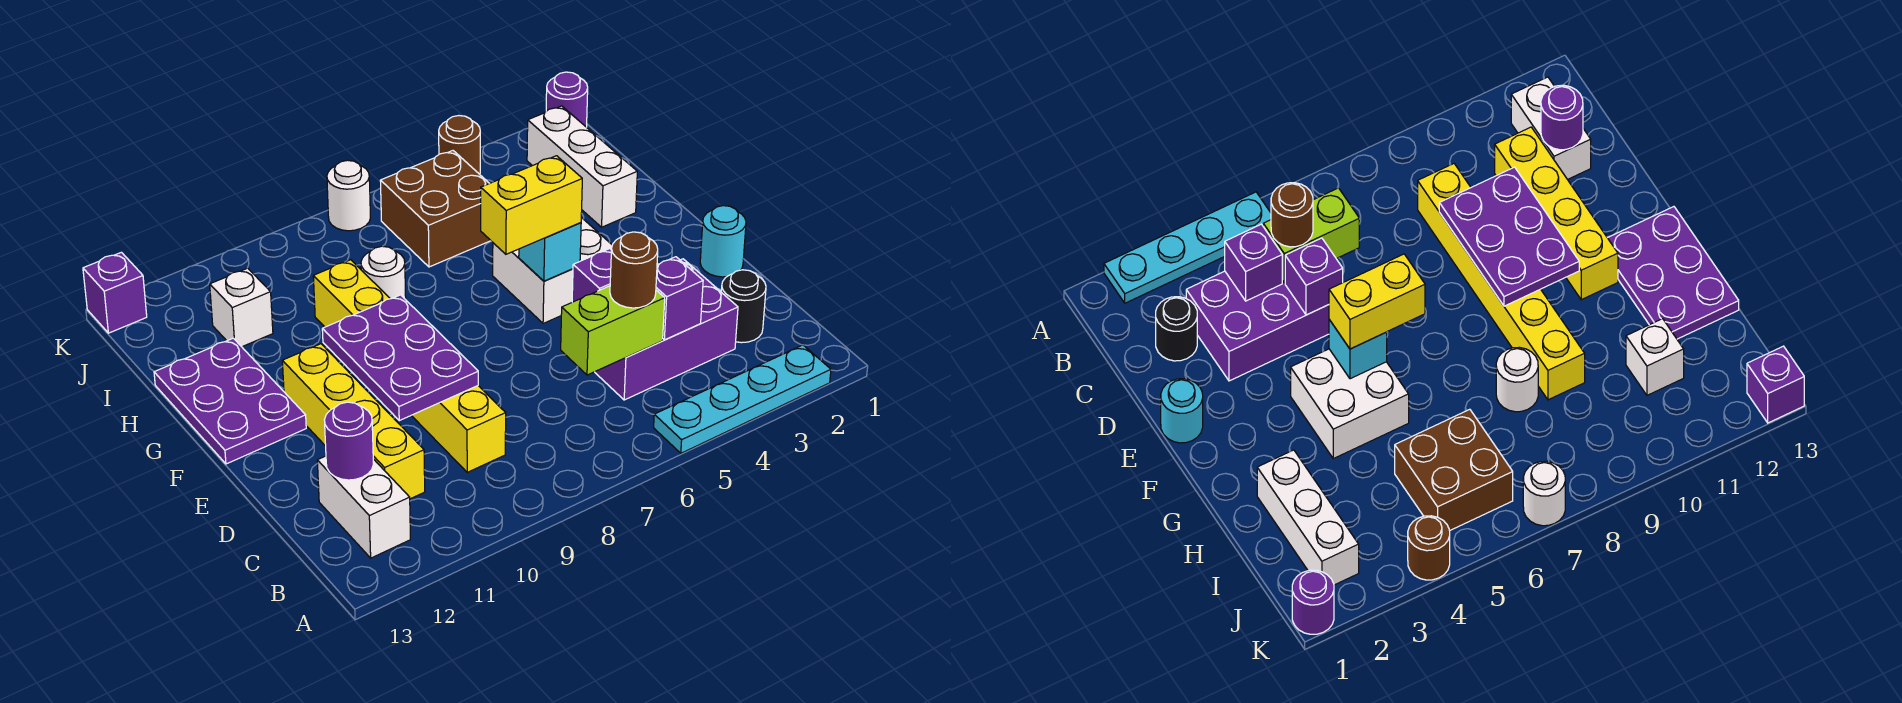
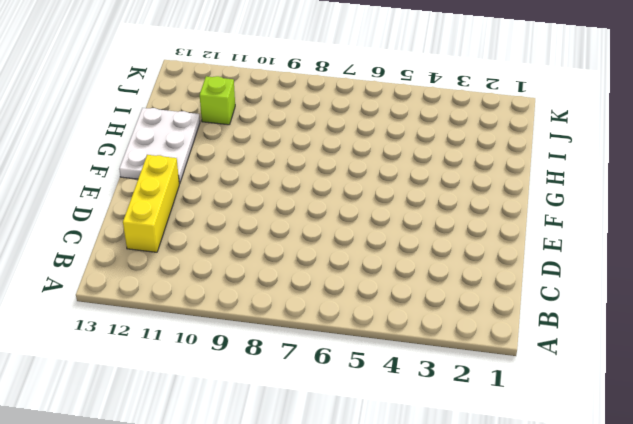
yellow brick C12:E12 level 1 -> white brick B12:C12 level 1
white plate F12:H13 level 1 -> purple plate F12:H13 level 1
lime brick I11 level 1 -> white brick I11 level 1
none -> cyan plate A2:A5 level 1
none -> black round brick C2 level 1
none -> purple brick C3:D5 level 1

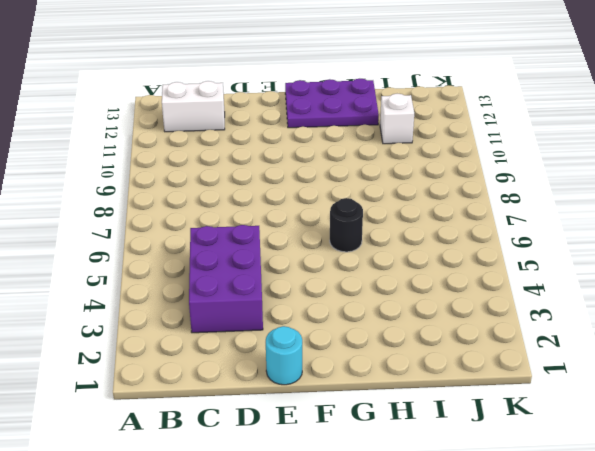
black round brick G6 level 1 -> black round brick C2 level 1
none -> cyan plate A2:A5 level 1
none -> yellow brick C9:H9 level 1
none -> yellow brick C11:F11 level 1

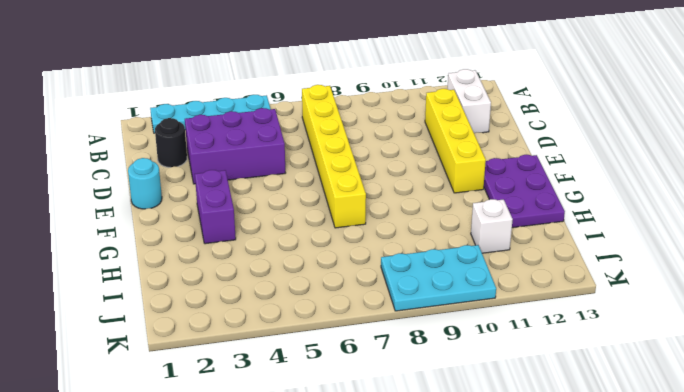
yellow brick B7:G7 level 1 -> yellow brick C9:H9 level 1
purple brick F3:G3 level 1 -> none
cyan plate J8:K10 level 1 -> none
none -> white brick F4:G5 level 1
none -> white brick H2:J2 level 1
none -> white round brick H8 level 1

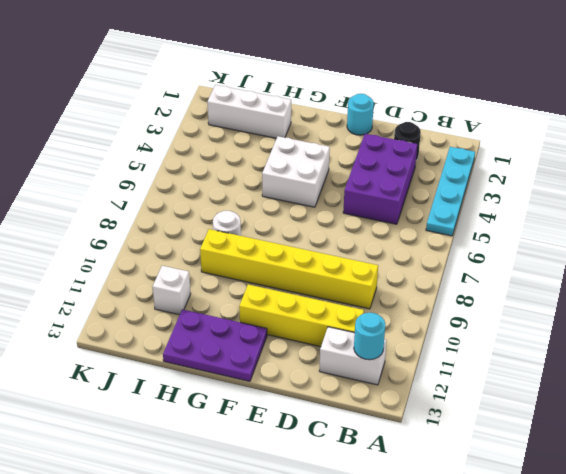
cyan round brick B12 level 2 -> none
none -> brown brick I5:J6 level 1
none -> purple round brick K1 level 1
none -> brown round brick K4 level 1

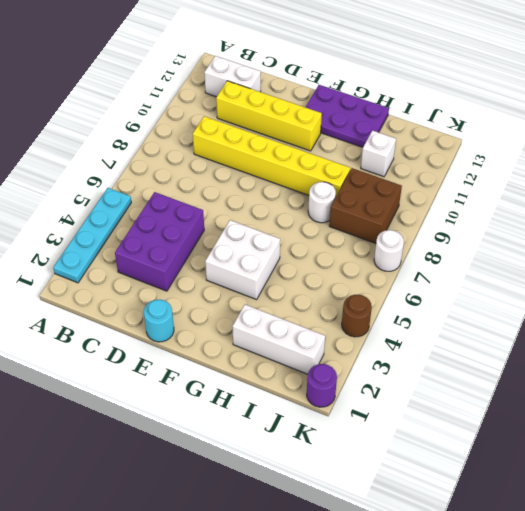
brown brick I8:J9 level 1 -> brown brick I5:J6 level 1
none -> black round brick C2 level 1
none -> purple brick K13 level 1
none -> purple brick C4 level 2

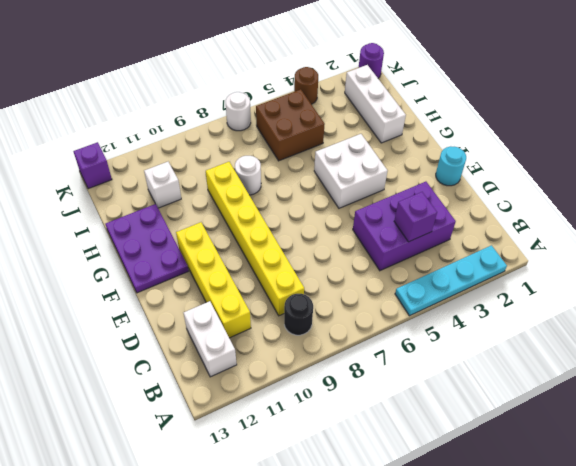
black round brick B9 level 1 -> black round brick C2 level 1
none -> lime brick C5:C6 level 2
none -> purple round brick C12 level 2
none -> purple brick D5 level 2

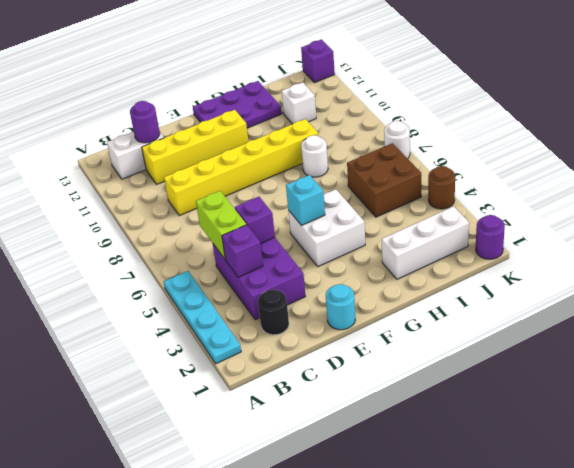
none -> purple plate D9:F10 level 2
none -> brown round brick C5 level 3
none -> yellow brick F5:F6 level 3

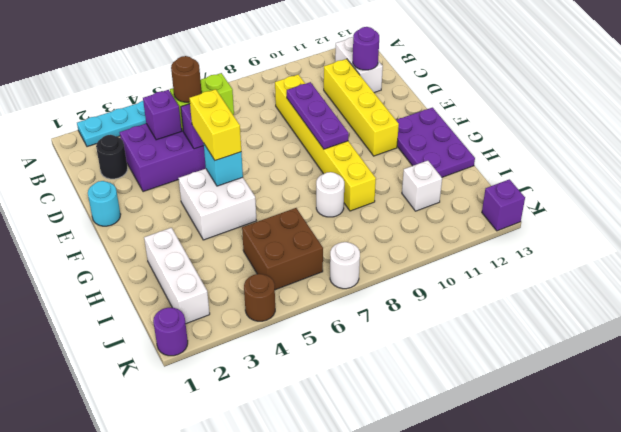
purple plate D9:F9 level 2 -> purple plate D9:F10 level 2
yellow brick E5:F5 level 3 -> yellow brick F5:F6 level 3

